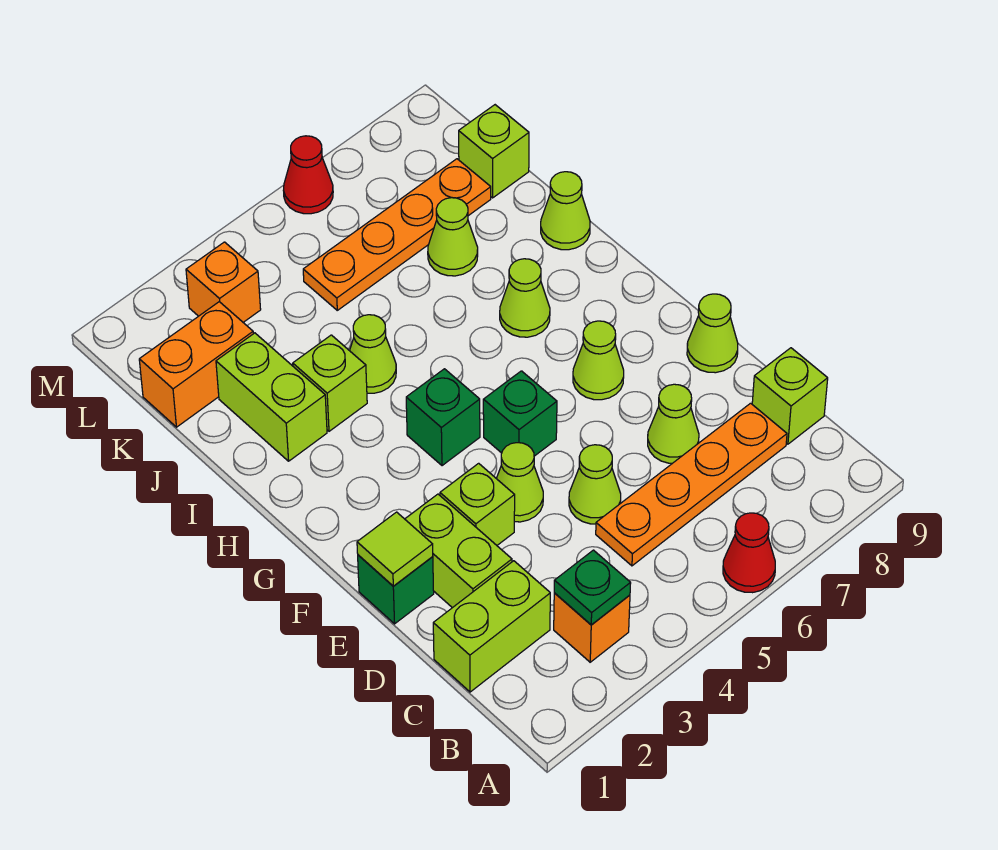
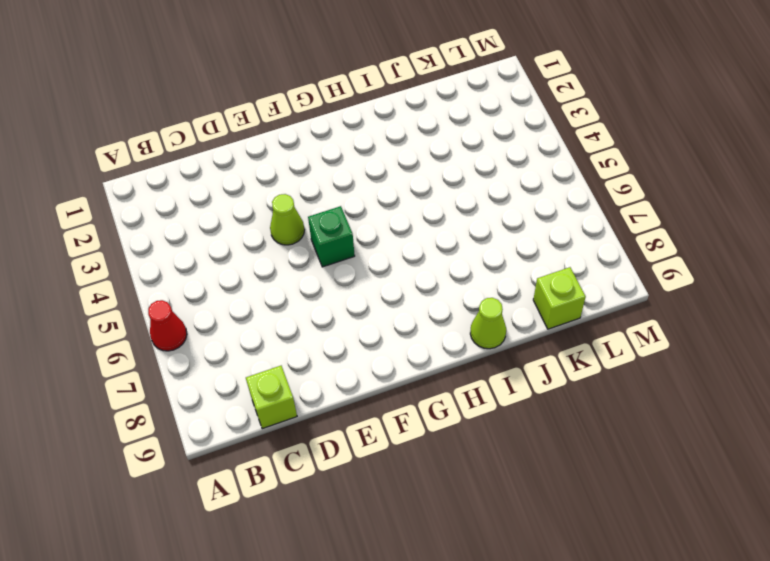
none -> orange brick B3 level 1
none -> lime brick C1:C2 level 1
none -> orange plate C5:C8 level 1

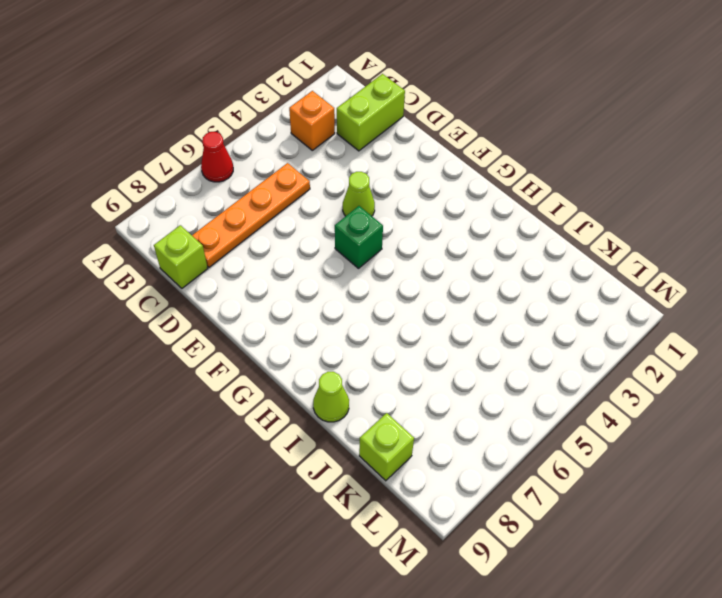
none -> lime brick D2:E2 level 1
none -> lime cone D5 level 1
none -> lime cone D7 level 1

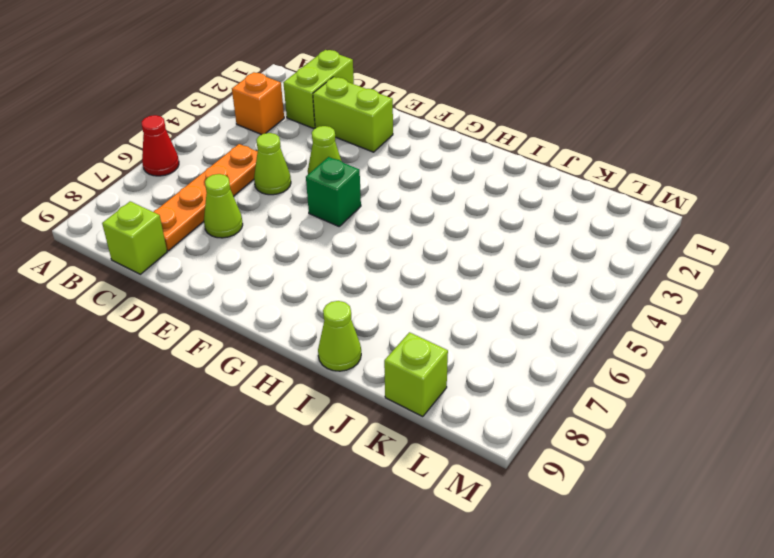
none -> green brick E1 level 1
none -> lime brick E3 level 1
none -> lime cone E9 level 1

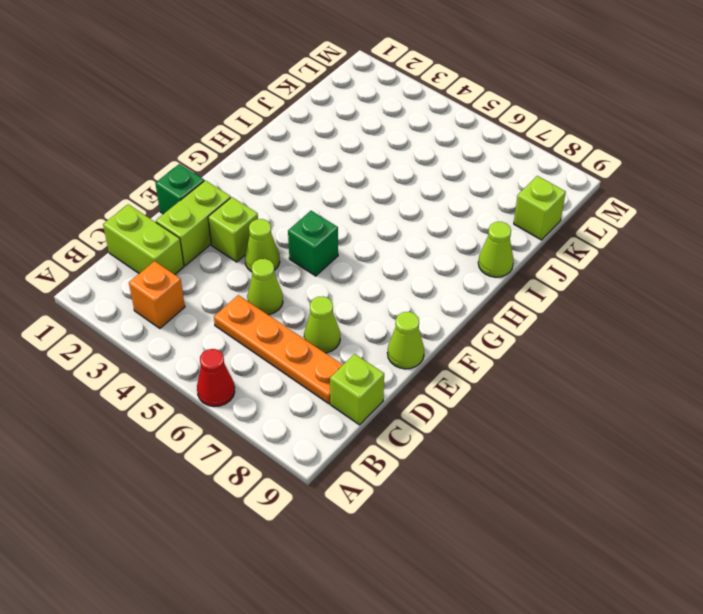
none -> lime cone F7 level 1
none -> green brick G4 level 1
none -> lime cone H7 level 1

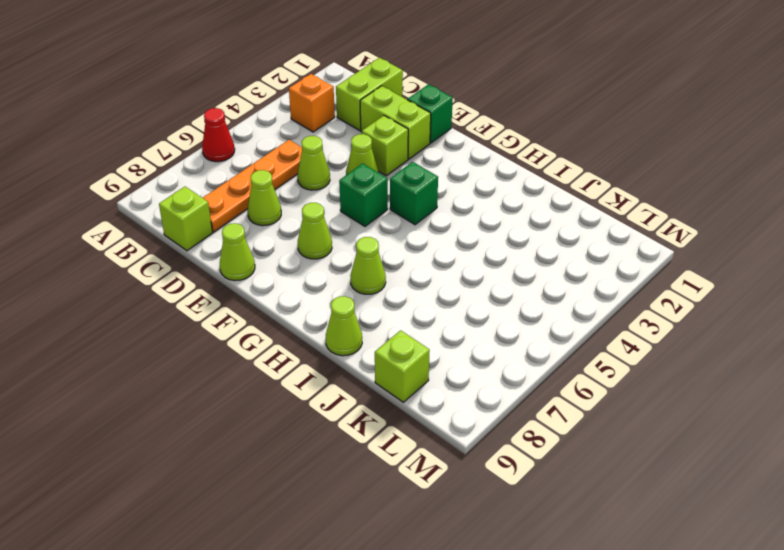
none -> lime brick I2:J2 level 1
none -> lime brick I3 level 1
none -> lime cone I4 level 1

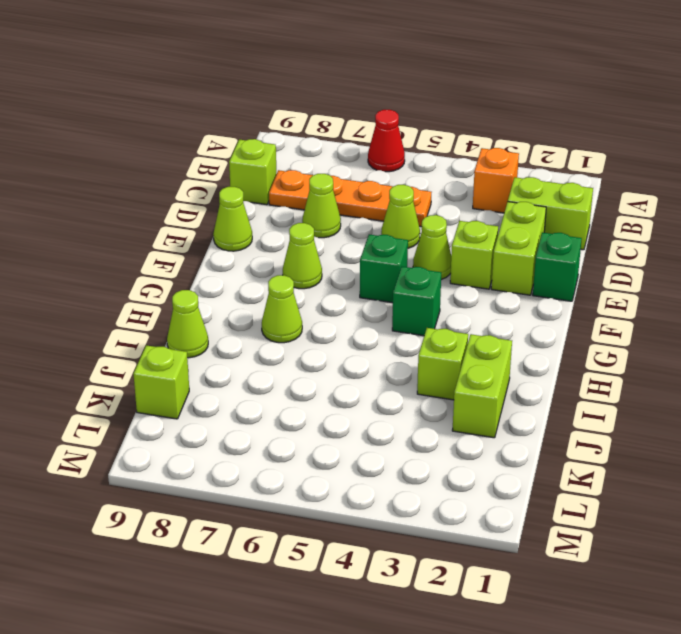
none -> lime cone I4 level 1
none -> lime cone J7 level 1
none -> orange brick K1:K2 level 1

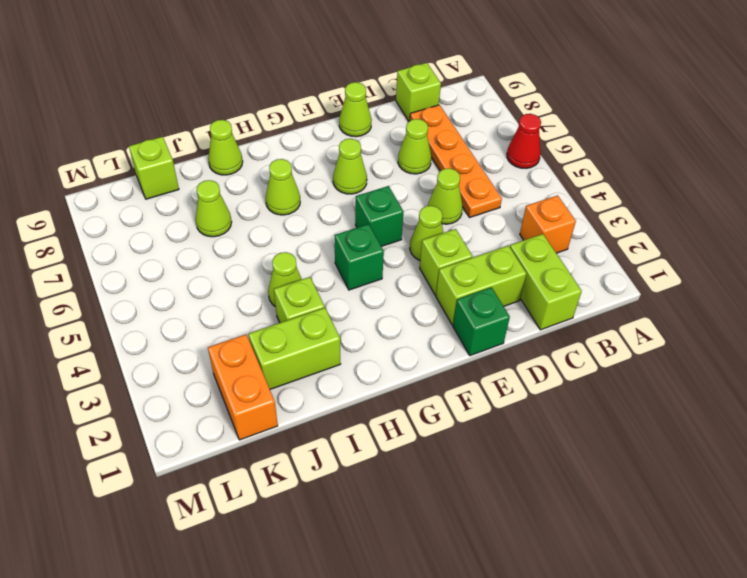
none -> orange plate K5:K8 level 1
none -> orange brick L3 level 1
none -> red cone M6 level 1

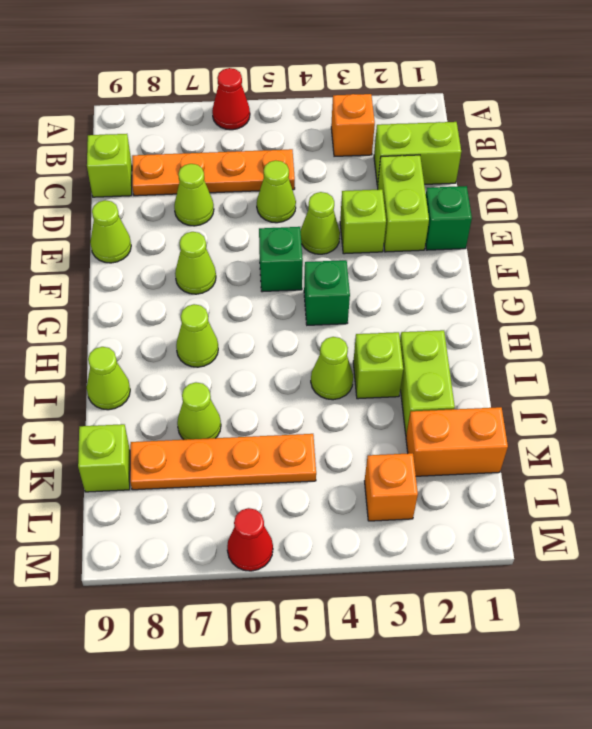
none -> green plate B3 level 2
none -> lime tile E1 level 2

